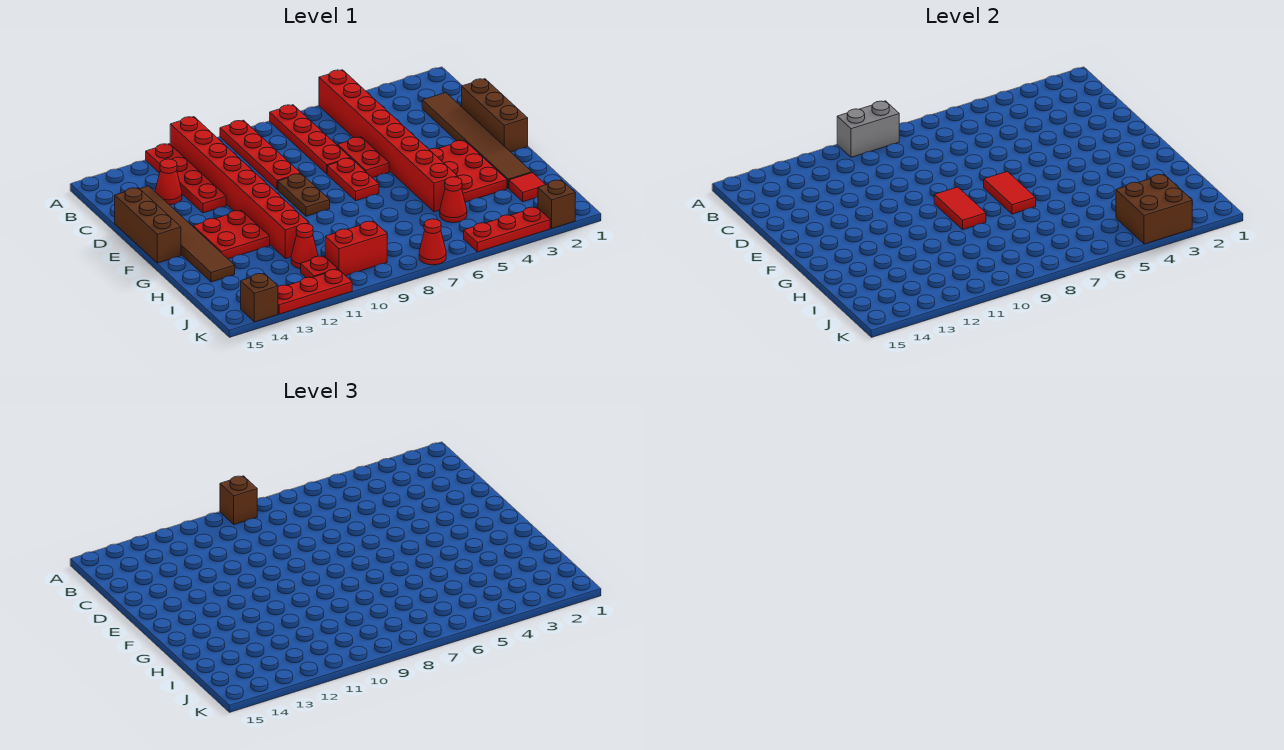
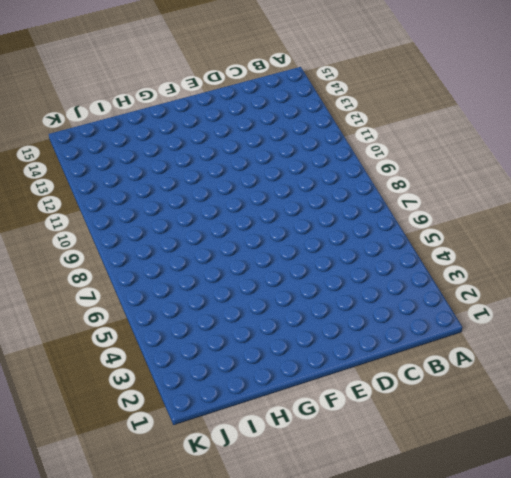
none -> red brick A5:H5 level 1
none -> red plate A7:D7 level 1
none -> red plate A9:D9 level 1
none -> red brick A11:H11 level 1

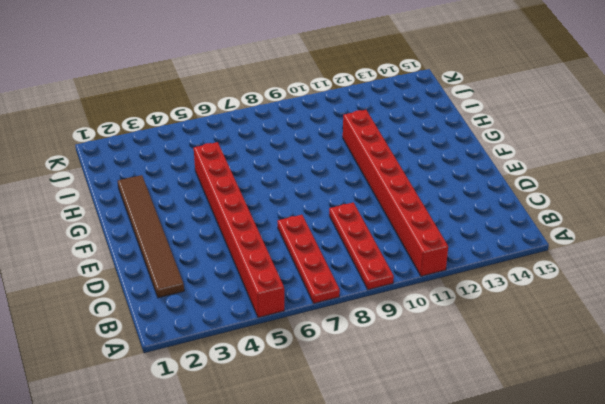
none -> red plate A12:D12 level 1
none -> red cone C13 level 1
none -> brown tile C14:H14 level 1
none -> brown brick D1:F1 level 1

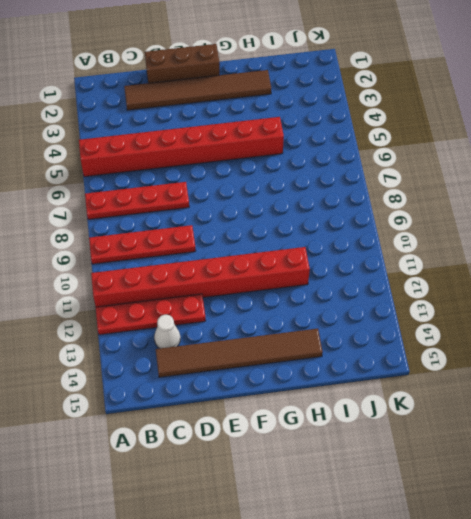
white cone C13 level 1 -> red cone C13 level 1
none -> red plate D6:E6 level 1
none -> brown brick D15:F15 level 1
none -> red plate E7:F7 level 1
none -> brown plate E9:F9 level 1

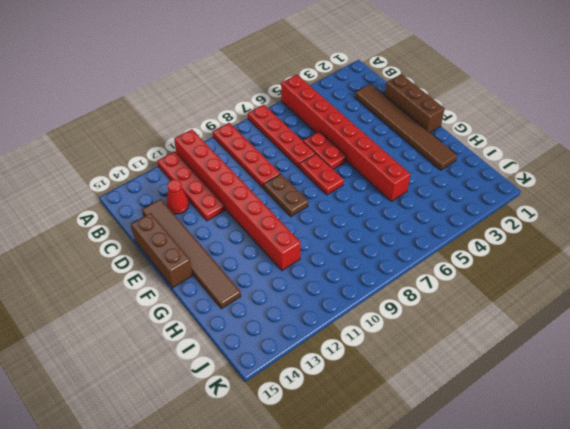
none -> red plate F3:H4 level 1
none -> red plate F12:G13 level 1
none -> red tile I2 level 1
none -> red cone I5 level 1

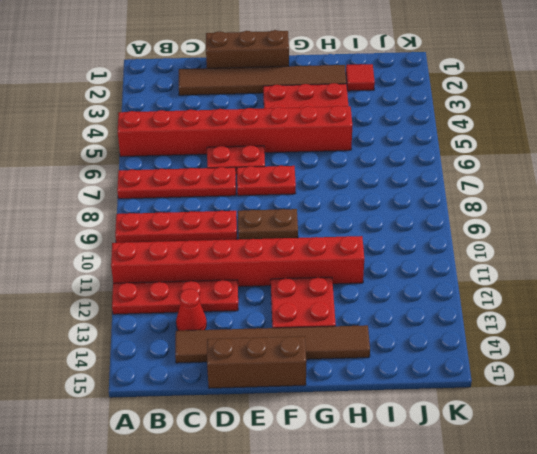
none -> red cone I5 level 1
none -> red cone I11 level 1
none -> red brick J9:J10 level 1
none -> red plate J11 level 1

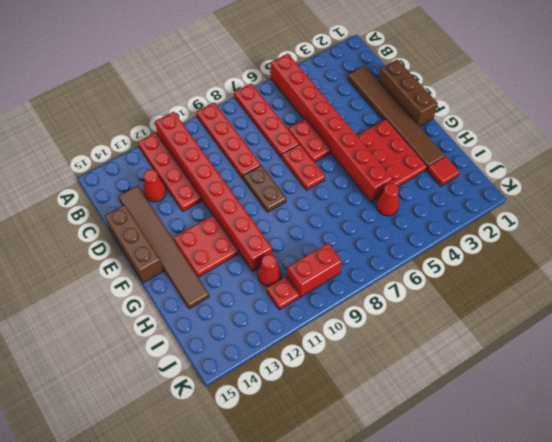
none -> brown brick K2 level 1
none -> red plate K3:K5 level 1
none -> red cone K7 level 1
none -> red plate K11:K13 level 1

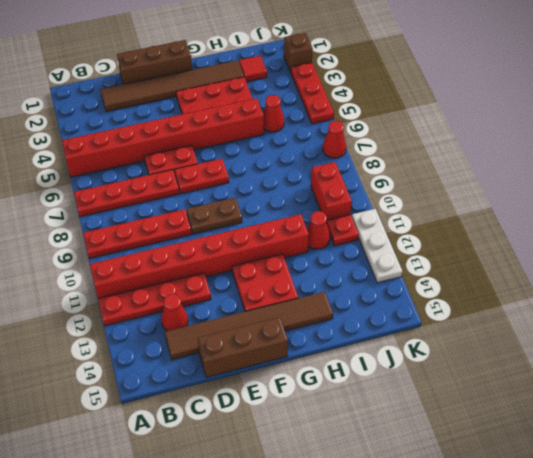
white plate K11:K13 level 1 -> red plate K11:K13 level 1
none -> brown brick K14 level 1
none -> grey brick A9:A10 level 2
none -> red tile F7:G7 level 2
none -> red tile F9:G9 level 2

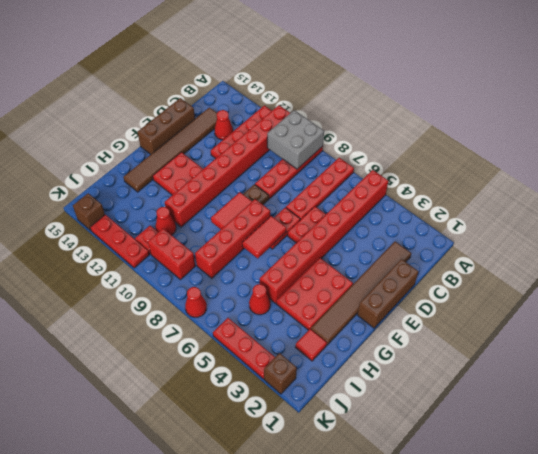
grey brick A9:B10 level 2 -> grey brick A9:A10 level 2
red brick F8:I8 level 1 -> none
none -> brown brick J3:K4 level 2
none -> brown brick A9 level 3

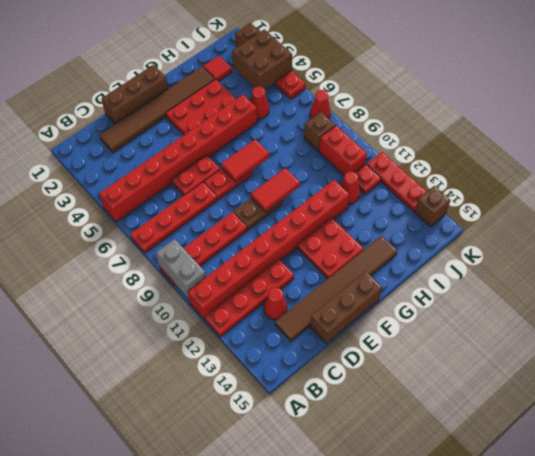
brown brick J8 level 1 -> brown brick A9 level 3

